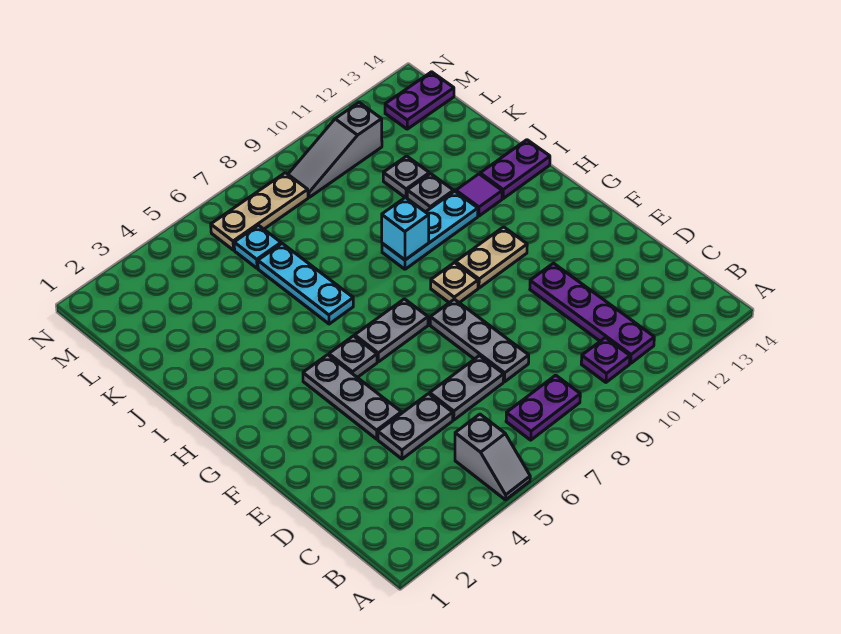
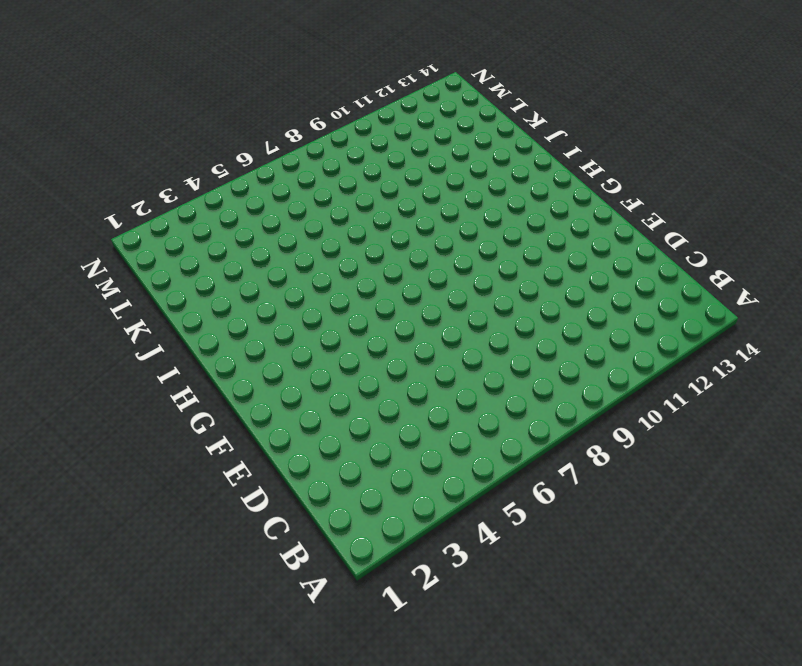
none -> grey slope A5:B5 level 1 top B
none -> purple plate B7:B8 level 1
none -> purple plate B10 level 1

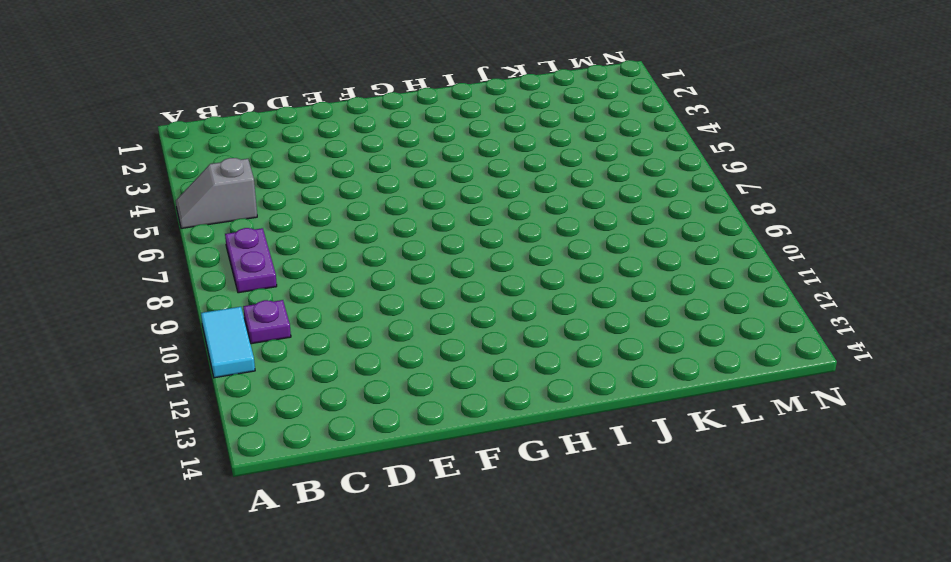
cyan tile A10:A11 level 1 -> none
none -> purple plate B11:E11 level 1
none -> grey plate D4:D5 level 1
none -> grey plate D6:D7 level 1

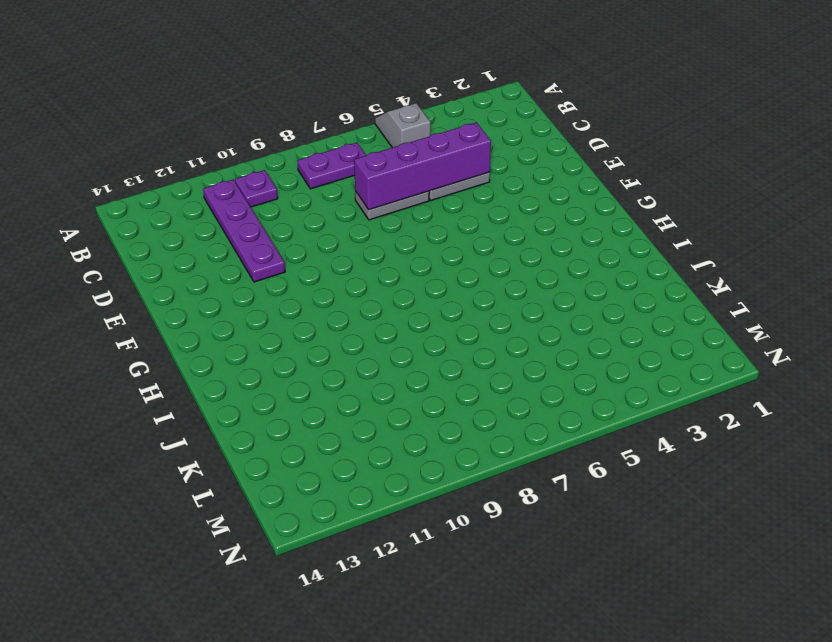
purple brick D4:D7 level 2 -> none
none -> grey plate D8:F8 level 1
none -> grey plate E4:G4 level 1
none -> grey plate G5 level 1

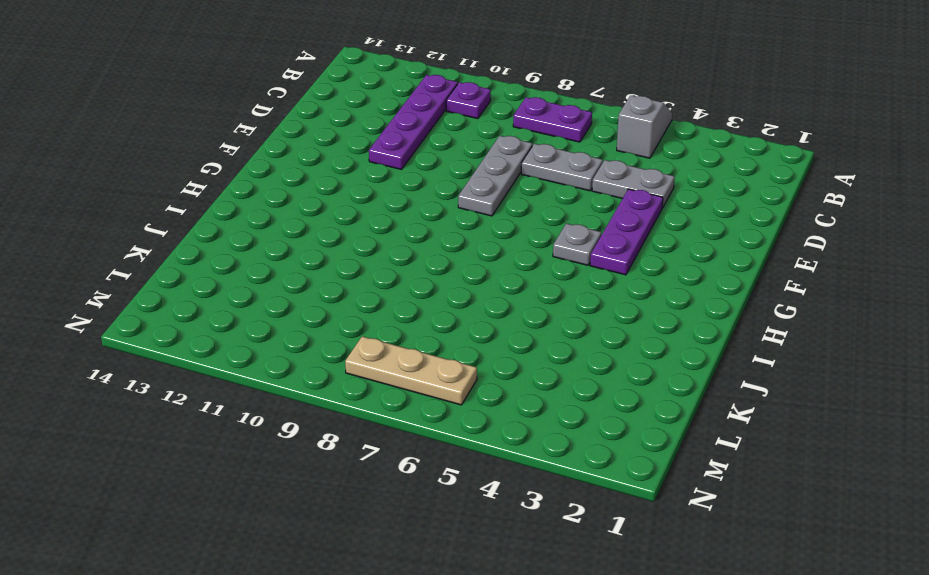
purple plate E4:G4 level 1 -> grey plate E4:G4 level 1
none -> grey plate G6:G7 level 1
none -> tan plate G9 level 1
none -> tan plate G10:G11 level 1

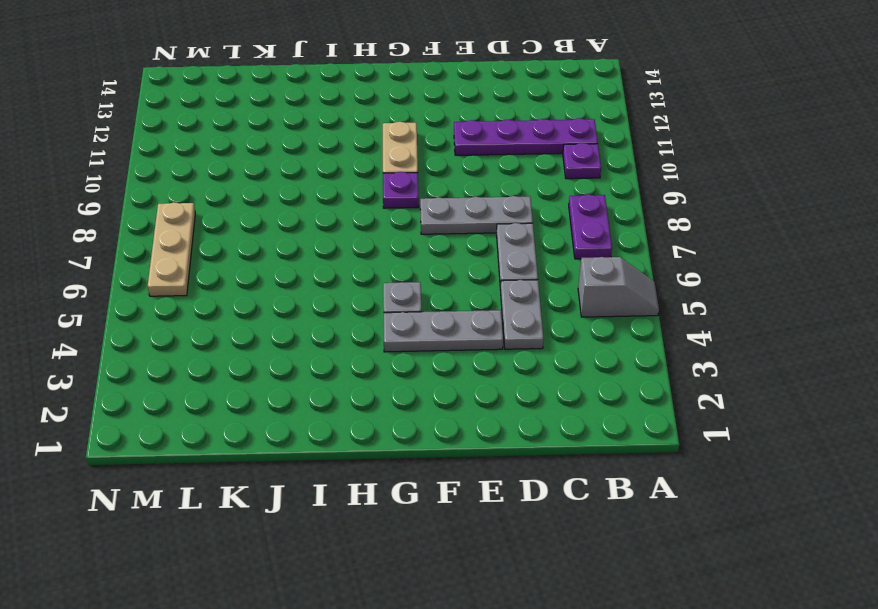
purple plate G9 level 1 -> tan plate G9 level 1
none -> grey plate G6:G7 level 1
none -> cyan plate I6:K6 level 1
none -> cyan plate I9:I11 level 1

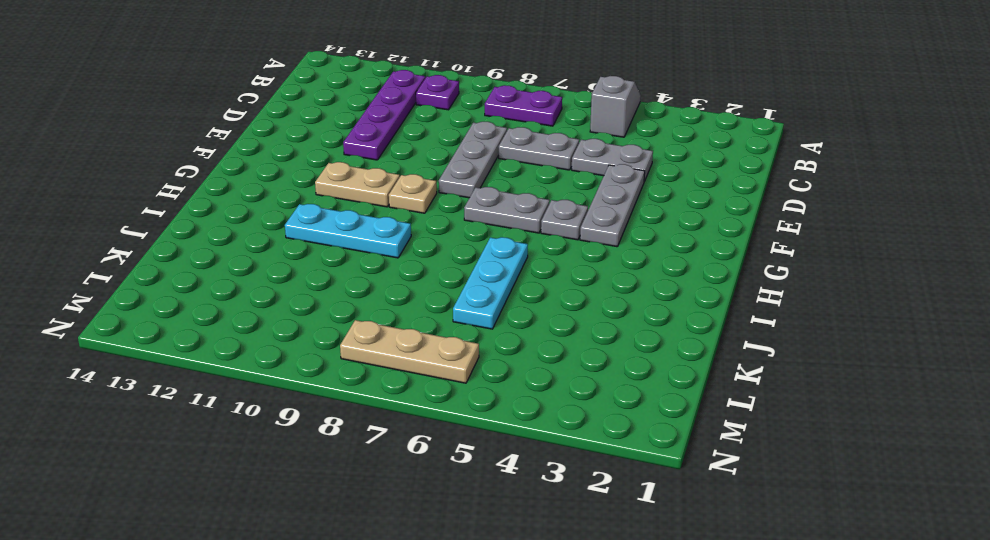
none -> purple tile I12 level 1
none -> purple plate I13:I14 level 1
none -> grey plate J11 level 1

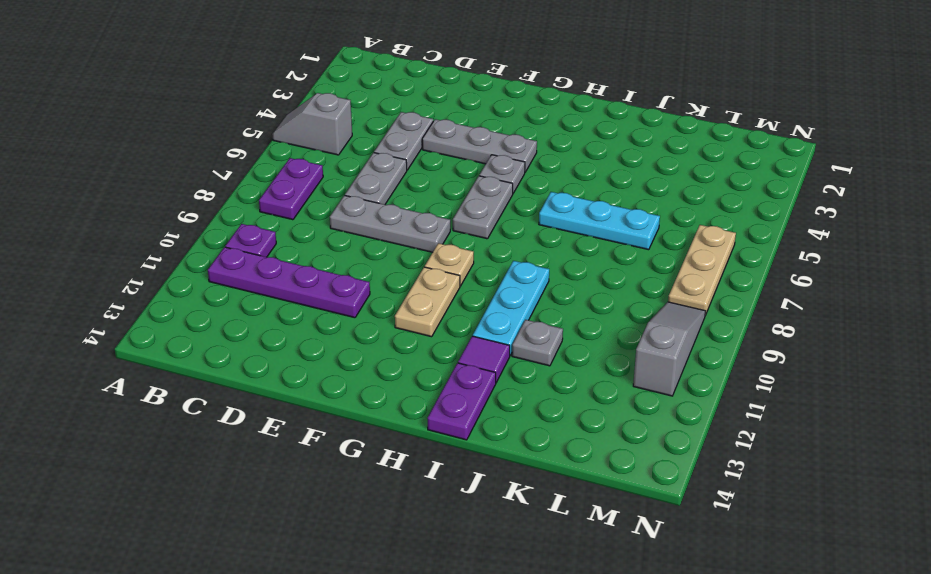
none -> grey plate K11 level 1
none -> cyan plate L6 level 1
none -> purple plate M13:M14 level 1

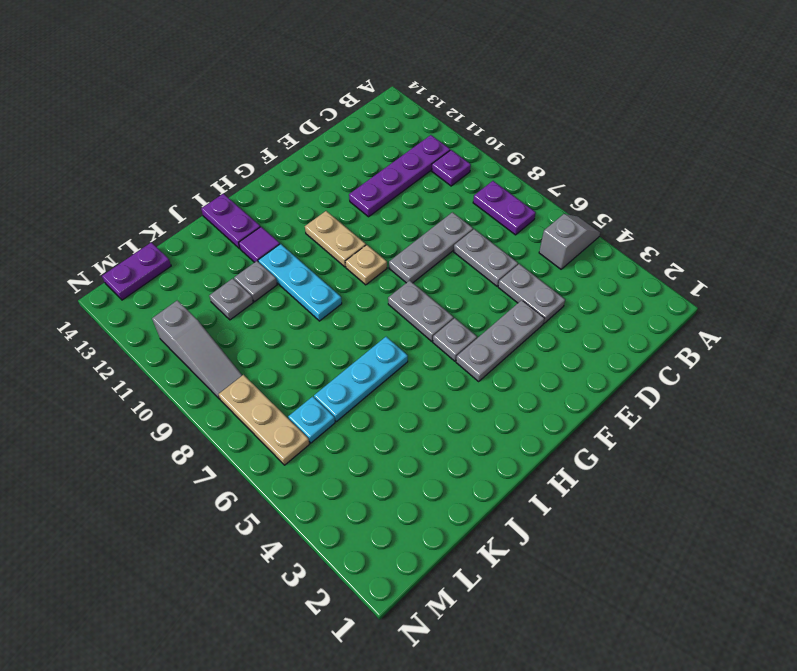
purple plate L14:M14 level 1 -> purple plate M13:M14 level 1
none -> cyan brick I9 level 2

